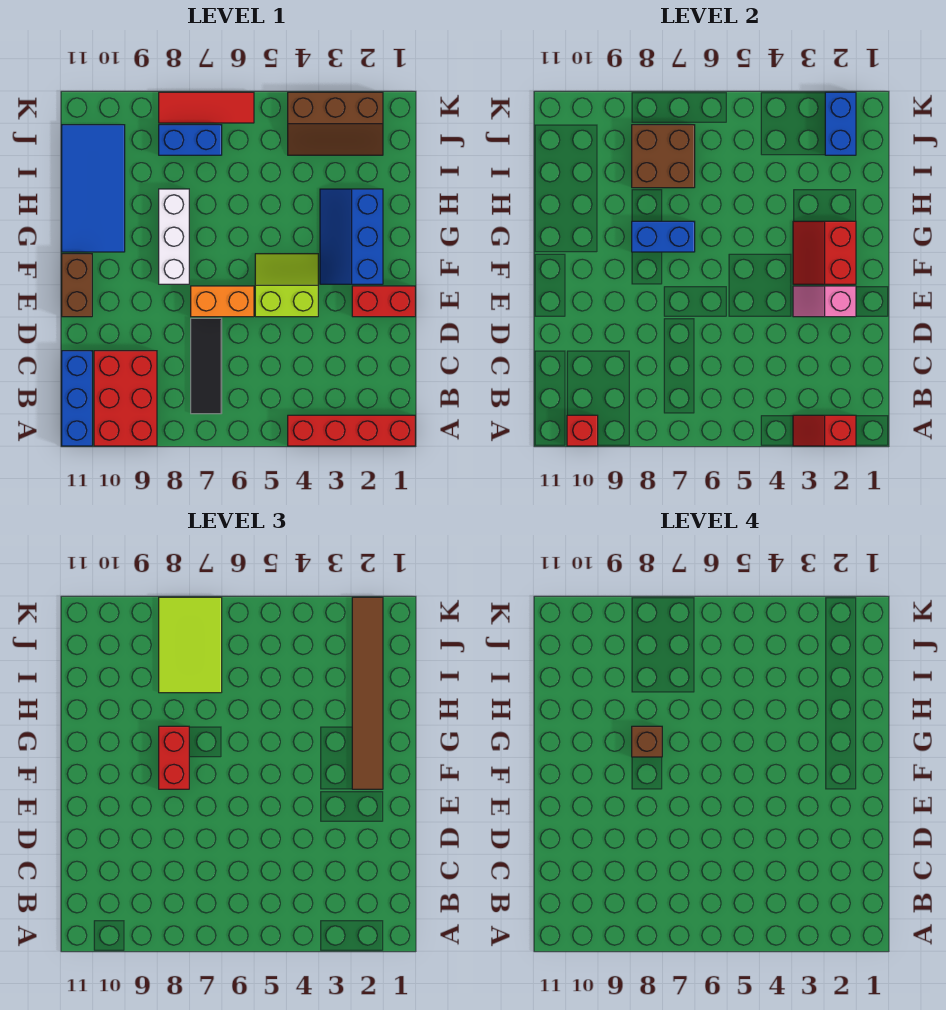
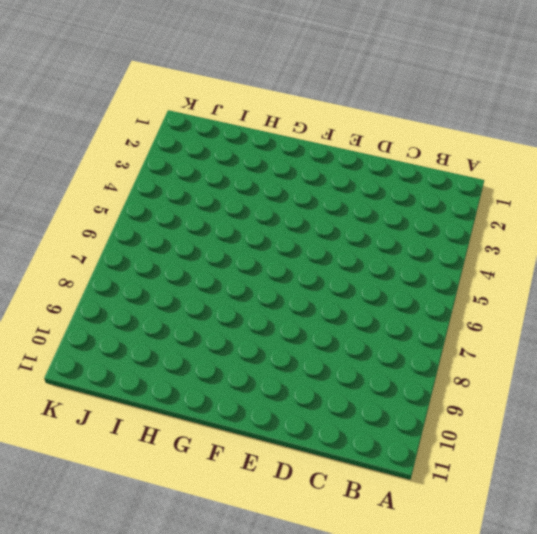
none -> red brick A1:A4 level 1
none -> red brick A9:C10 level 1
none -> blue brick A11:C11 level 1

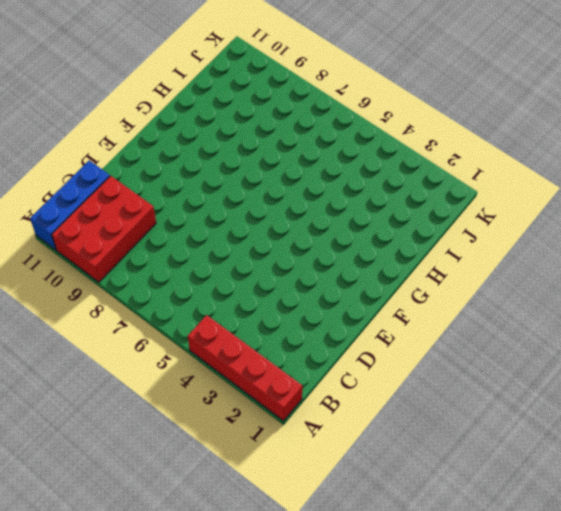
none -> black tile B7:D7 level 1
none -> red brick E1:E2 level 1
none -> lime slope E4:F5 level 1 top E

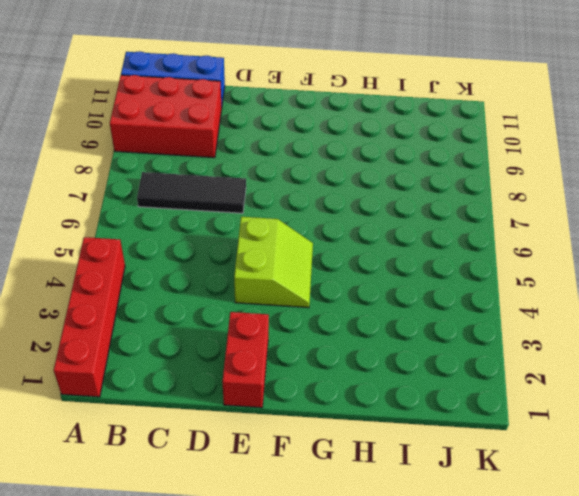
none -> orange brick E6:E7 level 1
none -> brown brick E11:F11 level 1
none -> blue slope F2:H3 level 1 top 2

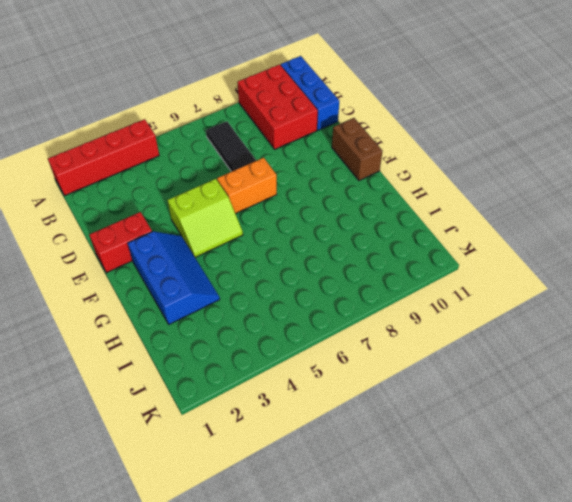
none -> white brick F8:H8 level 1
none -> blue tile G10:J11 level 1
none -> brown slope J2:K4 level 1 top K

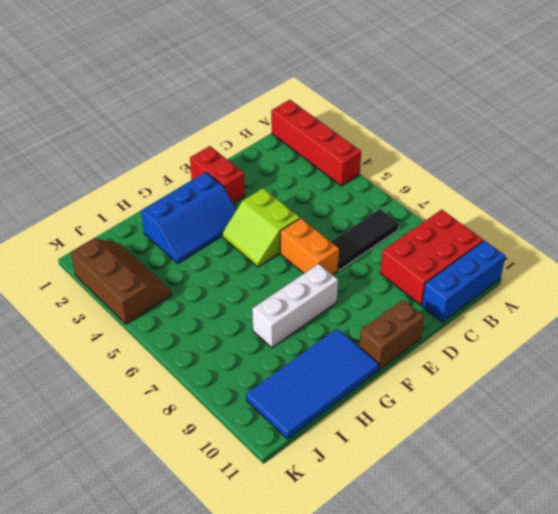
none -> blue brick J7:J8 level 1
none -> red tile K6:K8 level 1
none -> red slope A2:A3 level 2 top 2

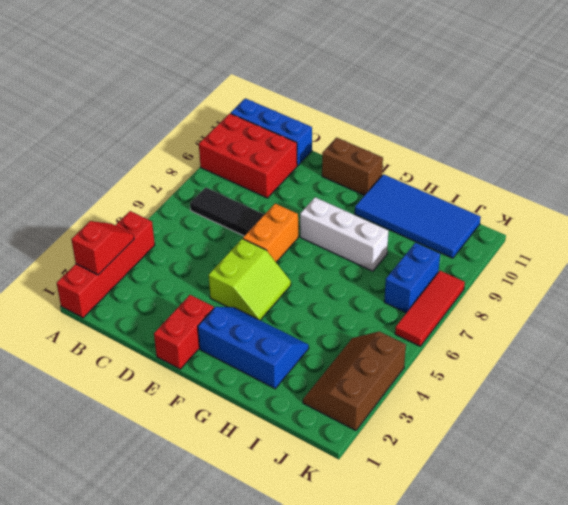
none -> red brick A10 level 2
none -> pink slope E2:E3 level 2 top 2
none -> red slope F2:G3 level 2 top 2

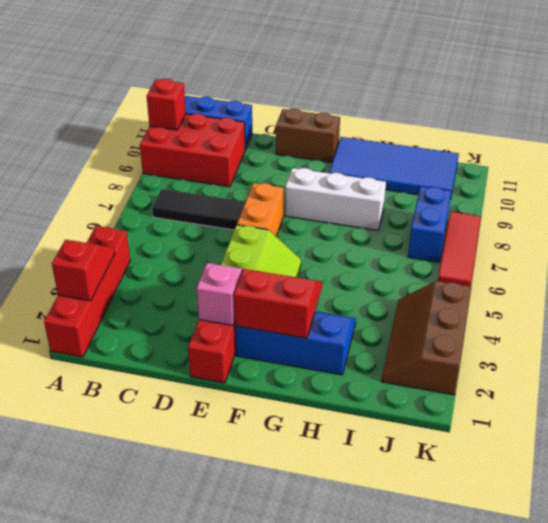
none -> blue brick G7:G8 level 2
none -> brown brick I7:J8 level 2
none -> blue brick J2:K2 level 2

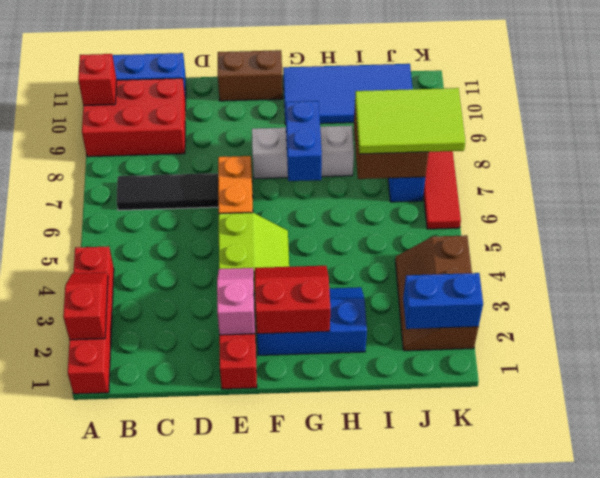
none -> brown tile F2:K2 level 3
none -> red brick F8:G8 level 3
none -> brown brick G8 level 4

